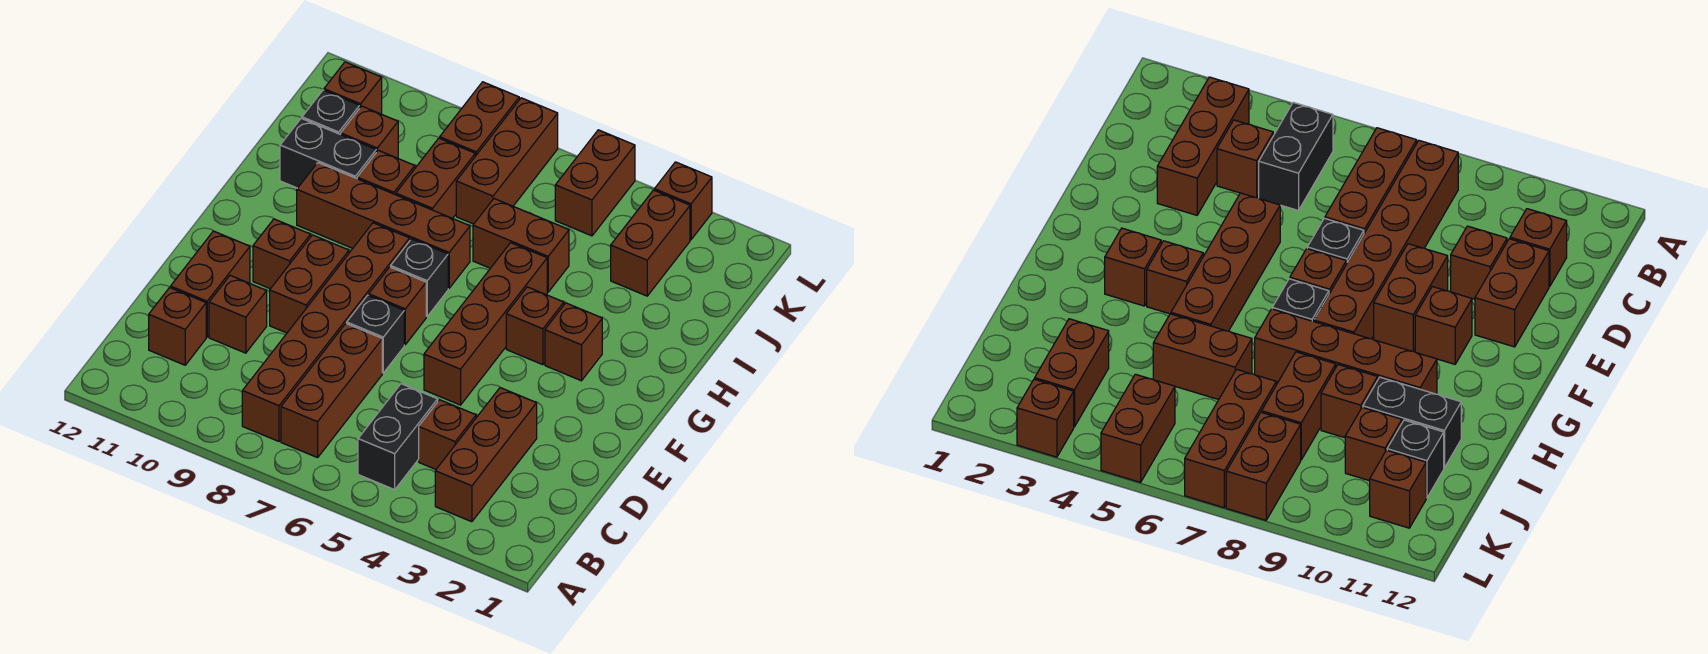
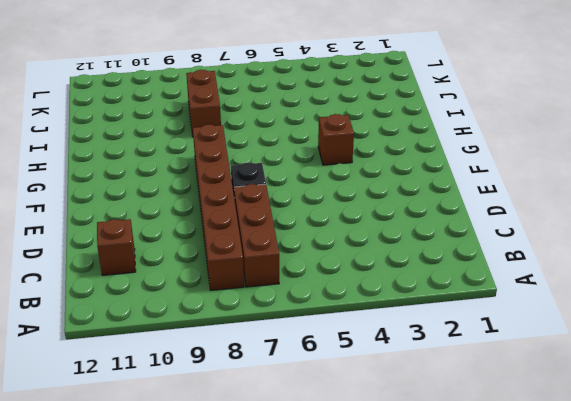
none -> brown brick B3:D3 level 1
none -> black brick B5:C5 level 1
none -> brown brick C4 level 1

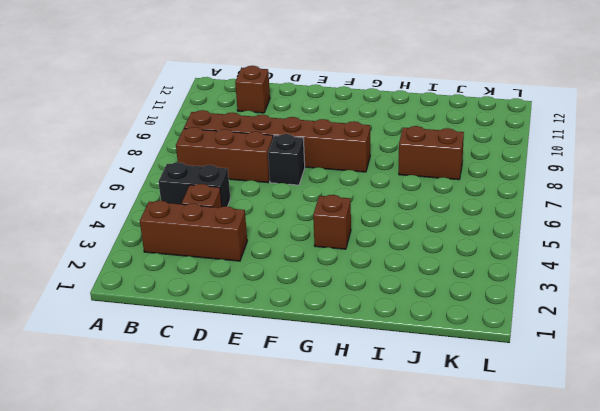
none -> brown brick D10 level 1
none -> brown brick D11:E11 level 1
none -> brown brick E5:H5 level 1

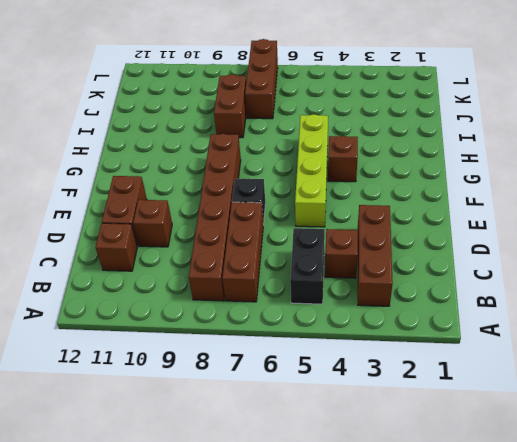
lime brick E5:H5 level 1 -> brown brick E5:H5 level 1
none -> brown brick E9:F9 level 1
none -> brown brick F7 level 1
none -> brown brick F10 level 1

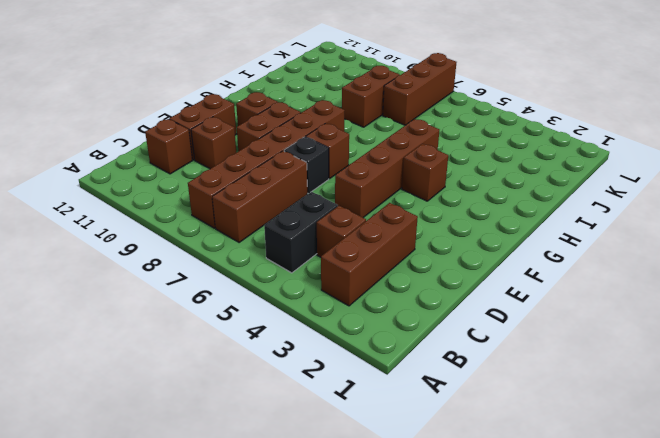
none -> brown brick G3 level 1
none -> black brick G7 level 1
none -> brown brick H7:H10 level 1

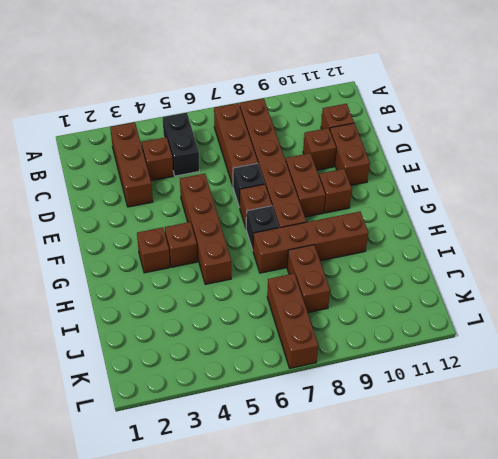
none -> brown brick I5:I6 level 1
none -> brown brick I9 level 1
none -> black brick I10:I11 level 1

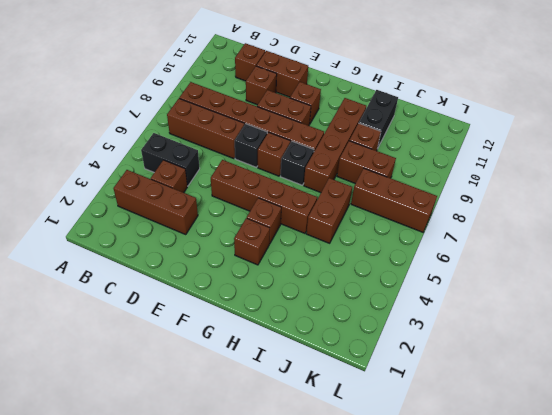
none -> brown brick J3:K3 level 1
none -> brown brick J10 level 1
none -> black brick J11 level 1

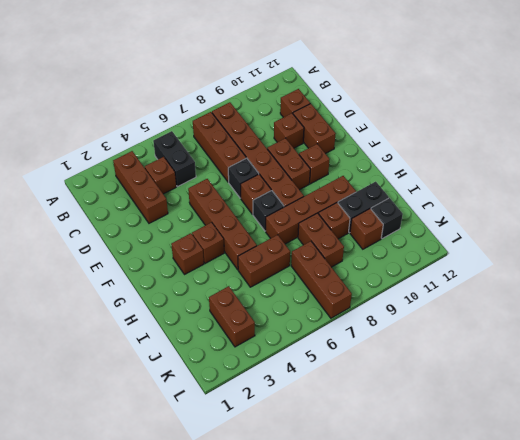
none -> brown brick K5:L5 level 1
none -> brown brick K8:L8 level 1
none -> brown brick K11 level 1

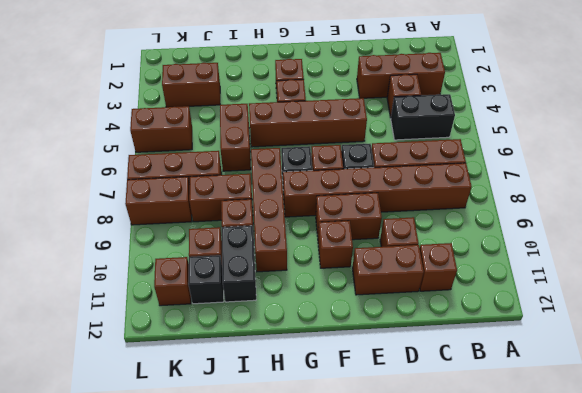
none -> brown brick L3 level 1

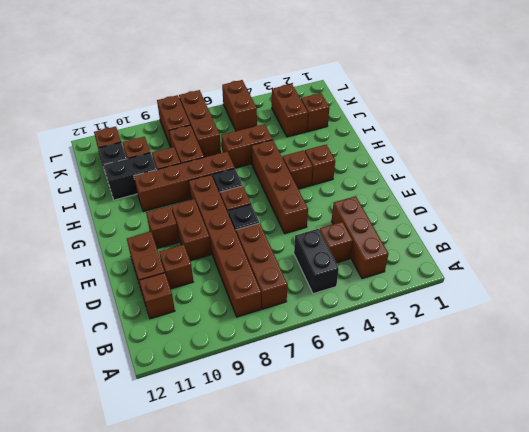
brown brick J2 level 1 -> brown brick L3 level 1

